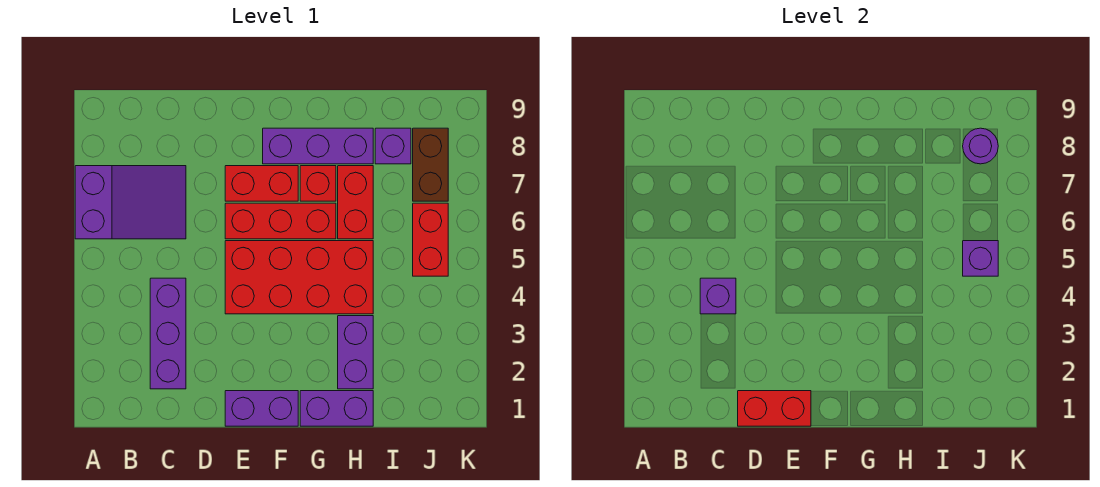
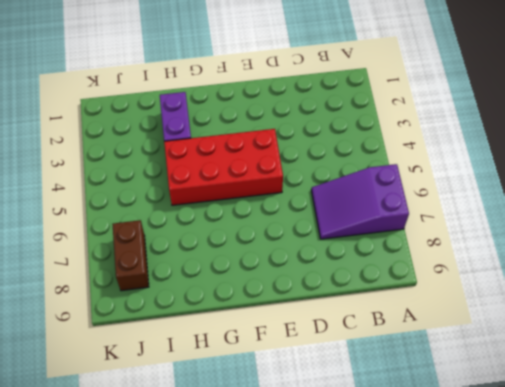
none -> purple brick C2:C4 level 1
none -> purple brick E1:F1 level 1
none -> red brick E6:G6 level 1

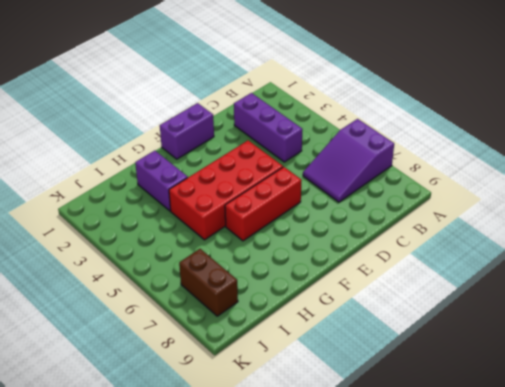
none -> red brick E7:F7 level 1
none -> purple brick F8:H8 level 1
none -> purple brick G1:H1 level 1

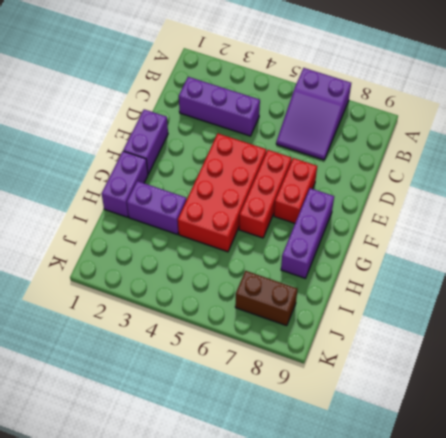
none -> red brick G7 level 1
none -> red brick H6:H7 level 1
none -> purple brick I8 level 1

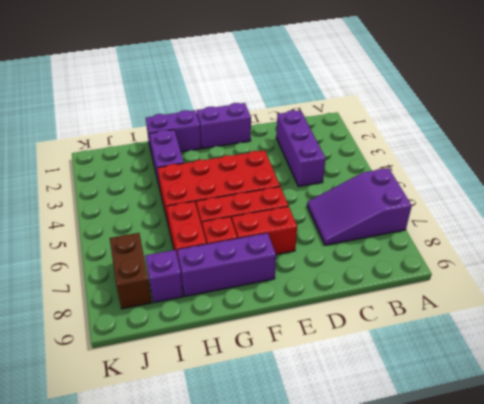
none -> red brick J5:J6 level 1
none -> purple brick C4 level 2
none -> red brick D1:E1 level 2

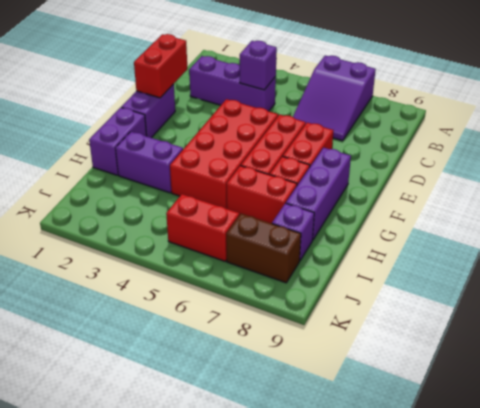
none -> purple brick J5 level 2
none -> purple round brick J8 level 2

